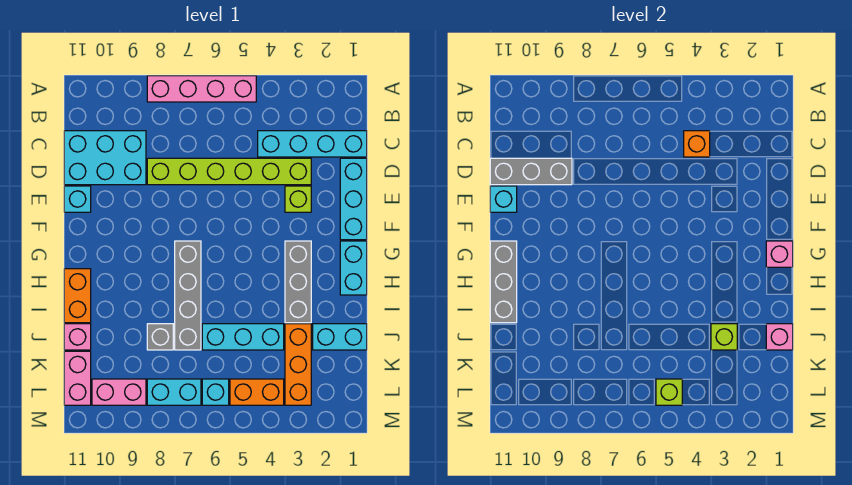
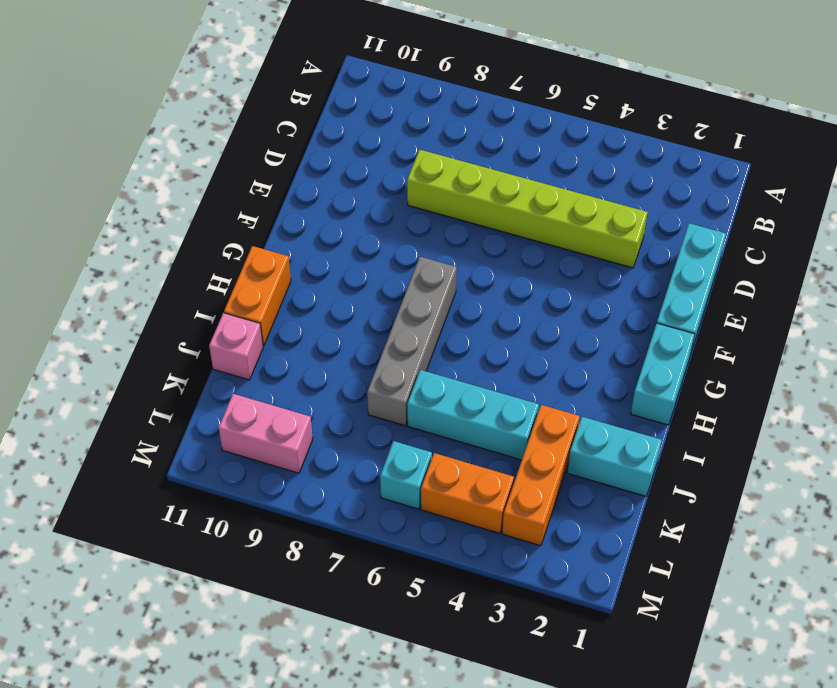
none -> pink brick A5:A8 level 1
none -> cyan brick C1:C4 level 1
none -> cyan brick C9:D11 level 1

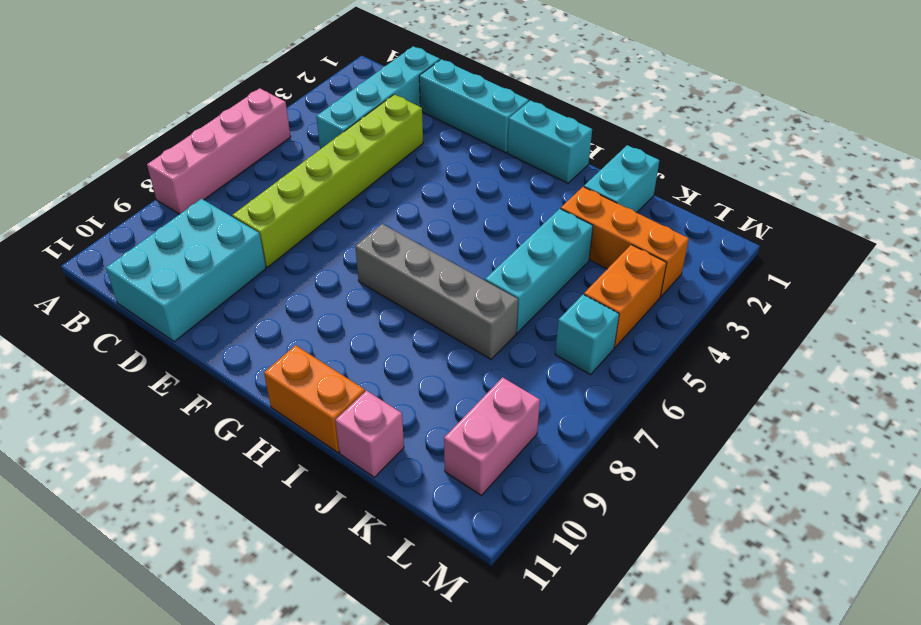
none -> lime brick E3 level 1
none -> cyan brick E11 level 1
none -> grey brick G3:I3 level 1

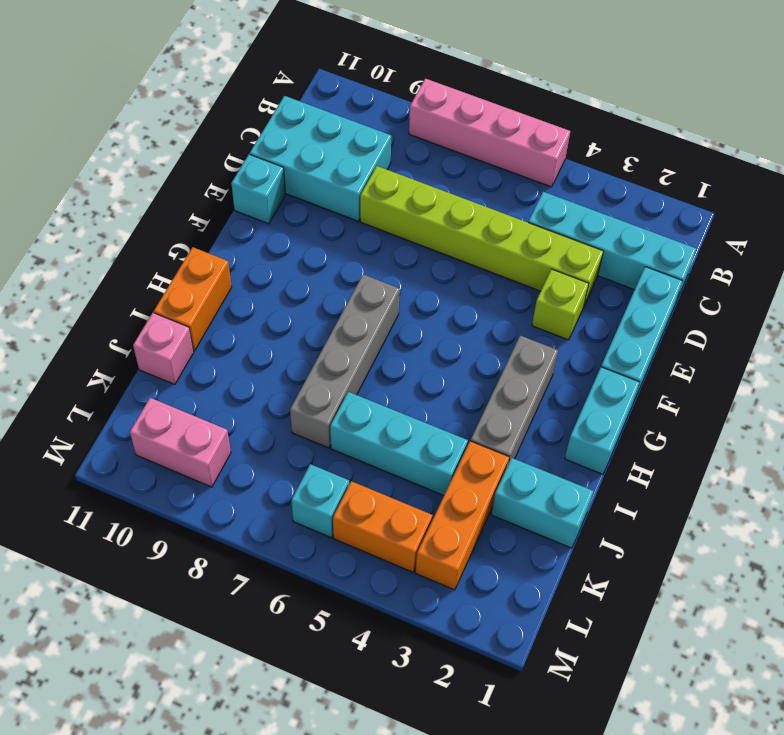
none -> grey brick J8 level 1
none -> pink brick K11:L11 level 1
none -> cyan brick L7:L8 level 1

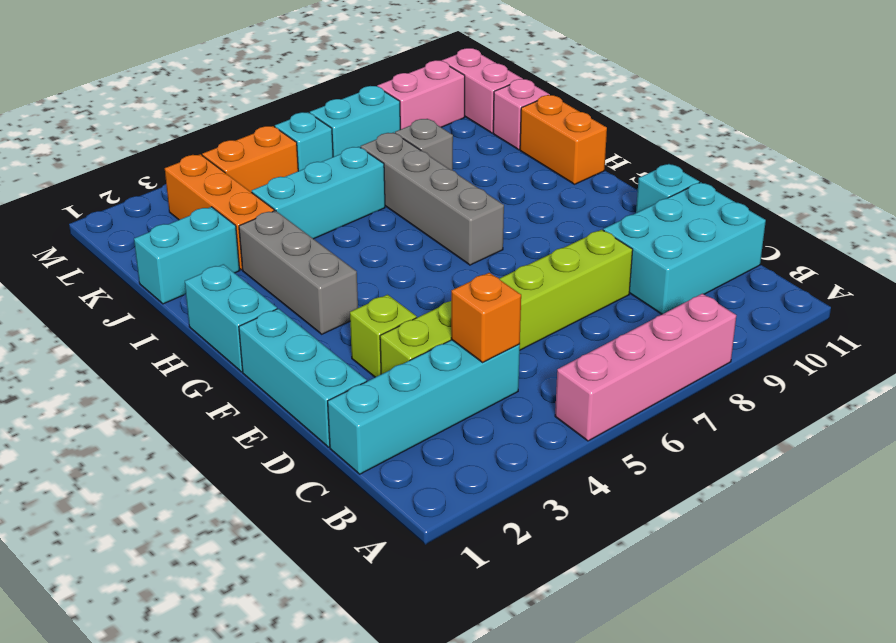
none -> grey brick D9:D11 level 2
none -> cyan brick E11 level 2
none -> pink brick G1 level 2

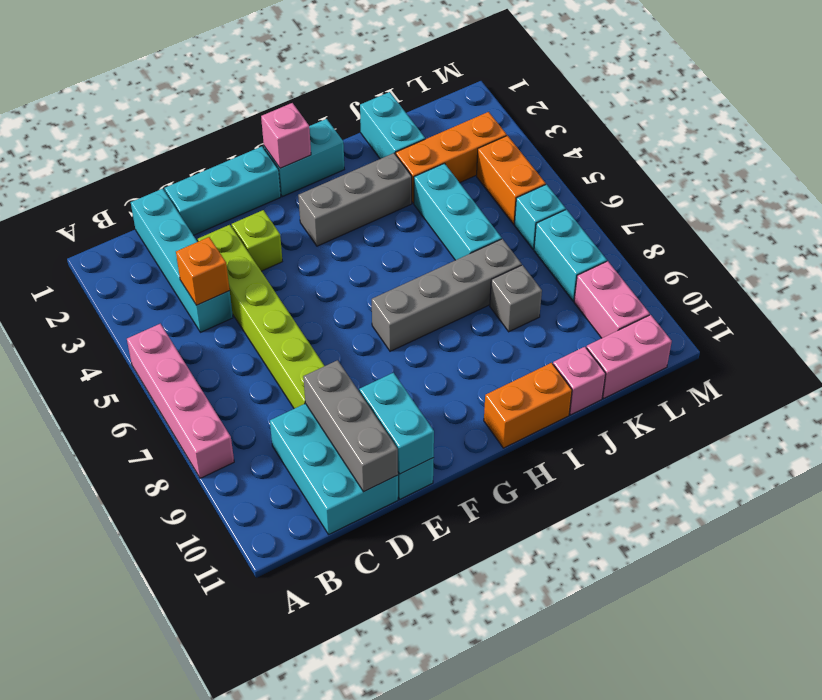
cyan brick E10:E11 level 2 -> cyan brick E11 level 2
none -> grey brick G11:I11 level 2
none -> pink brick J1 level 2
none -> lime brick J3 level 2

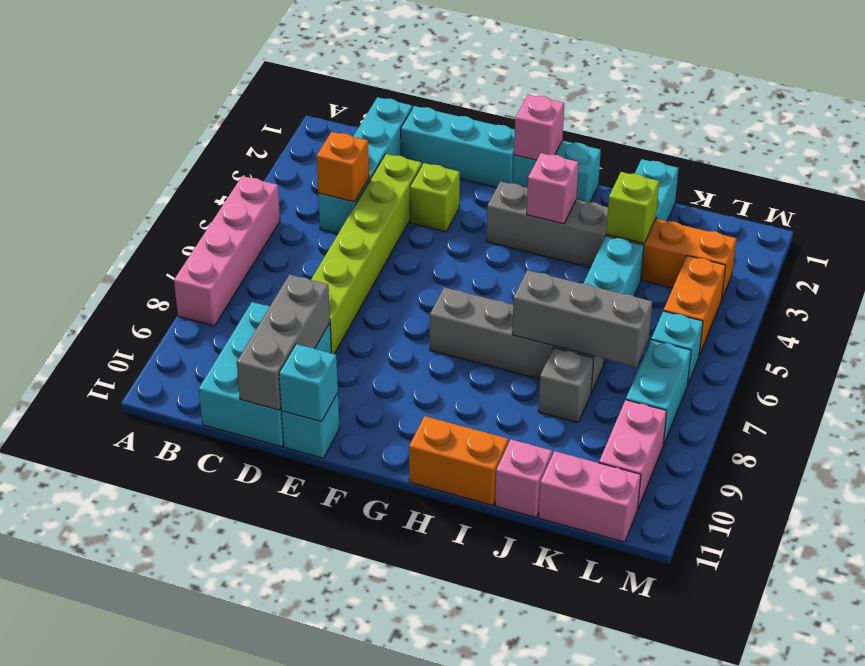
pink brick H3 level 2 -> pink brick J1 level 2
grey brick I7:K7 level 2 -> grey brick G11:I11 level 2
none -> lime brick L5 level 2

